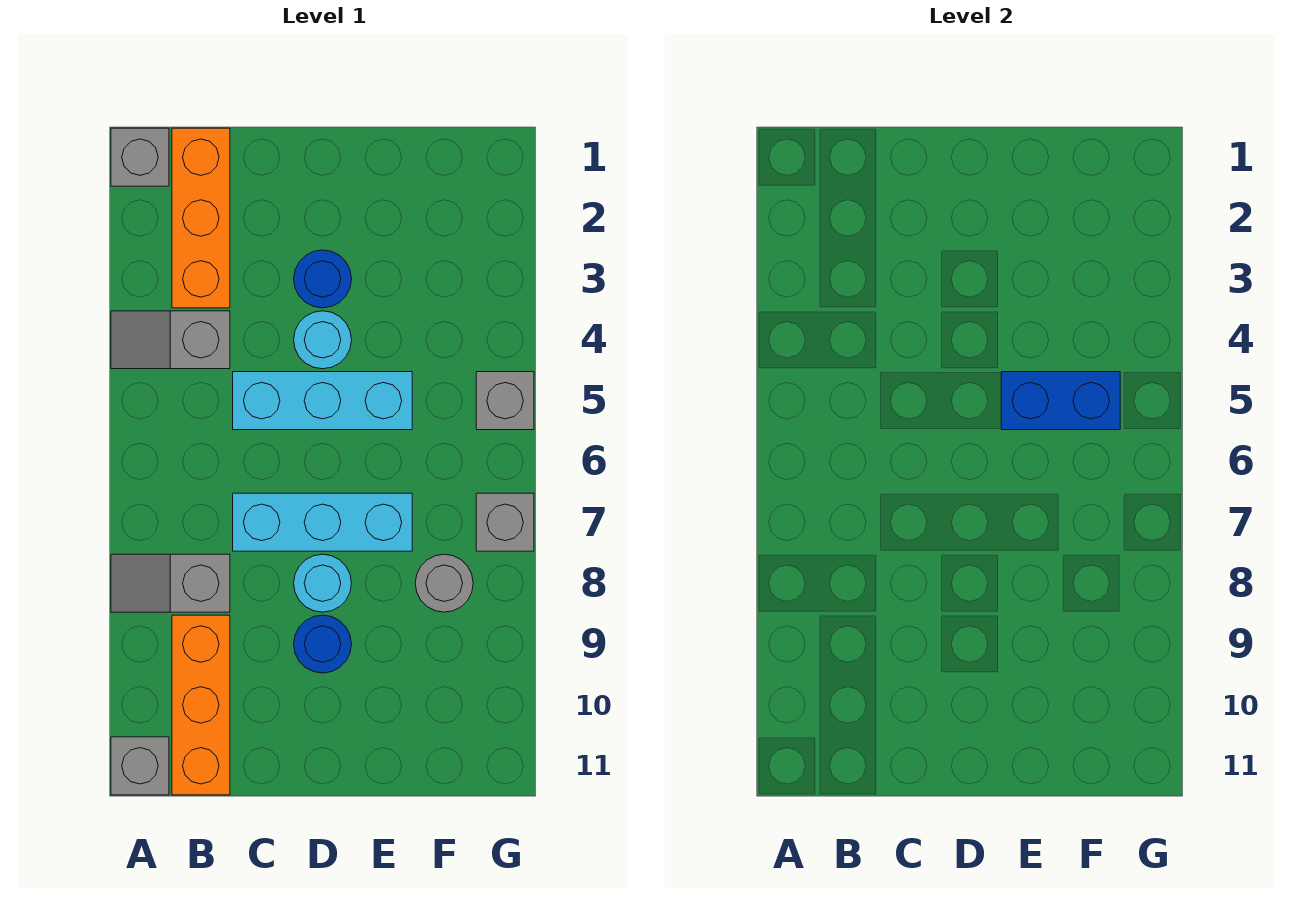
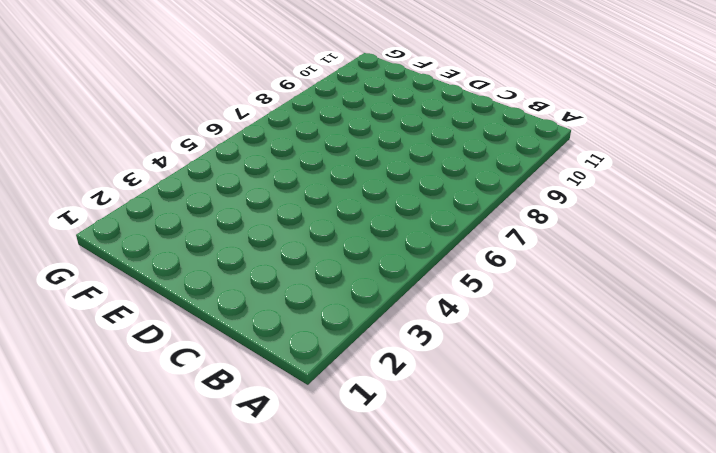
none -> grey brick A1 level 1
none -> grey slope A4:B4 level 1 top B
none -> grey slope A8:B8 level 1 top B

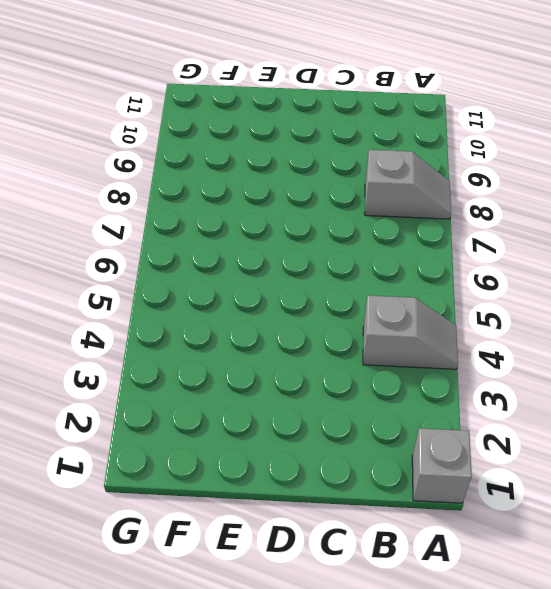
none -> grey brick A11 level 1
none -> orange brick B1:B3 level 1
none -> orange brick B9:B11 level 1

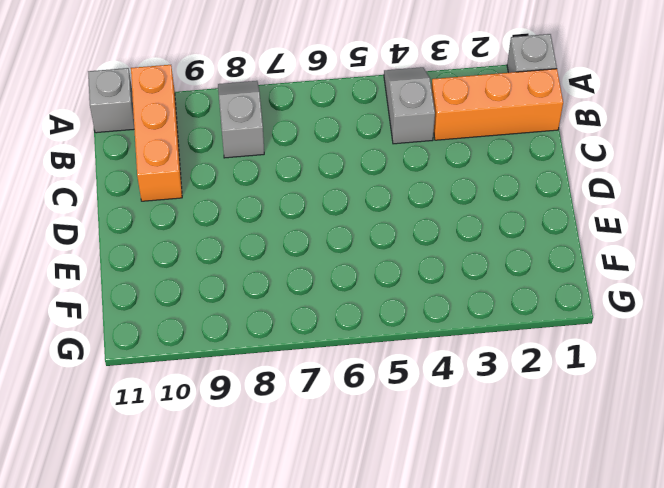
orange brick A10:C10 level 1 -> orange brick B9:B11 level 1
none -> cyan brick C5:E5 level 1
none -> cyan brick C7:E7 level 1
none -> blue round brick D3 level 1

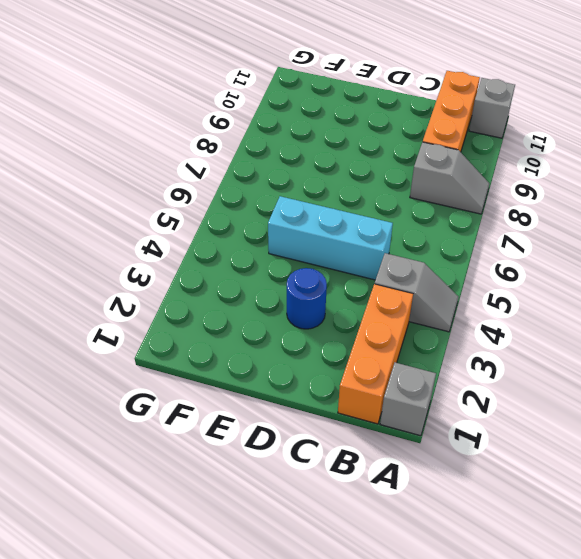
none -> cyan brick C7:E7 level 1
none -> cyan round brick D4 level 1
none -> cyan round brick D8 level 1

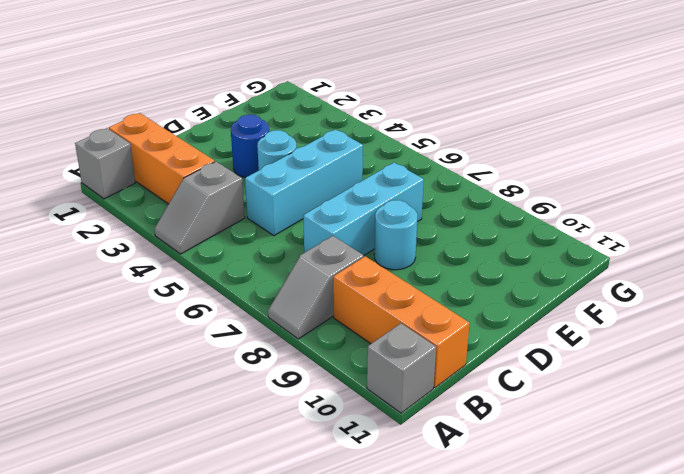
none -> blue round brick D9 level 1
none -> grey round brick F8 level 1
none -> grey brick G5 level 1

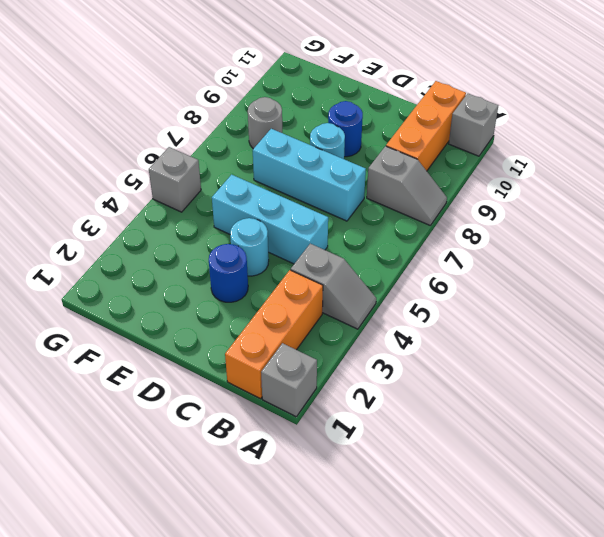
none -> grey brick G7 level 1
none -> blue brick E5:F5 level 2

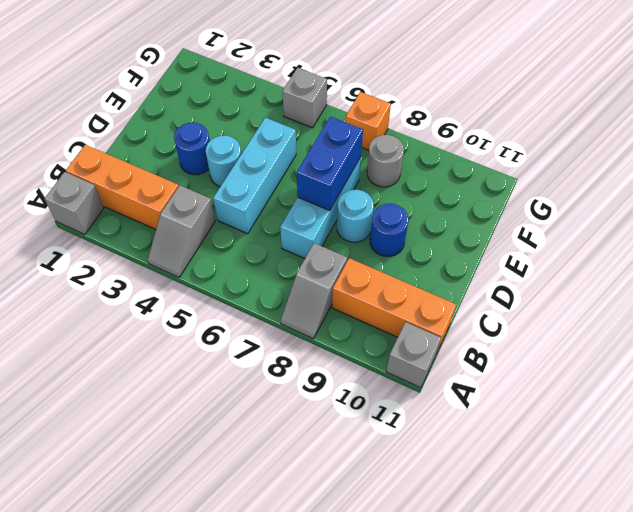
blue brick D7:E7 level 2 -> blue brick E5:F5 level 2
orange brick G7 level 1 -> grey brick G7 level 1

